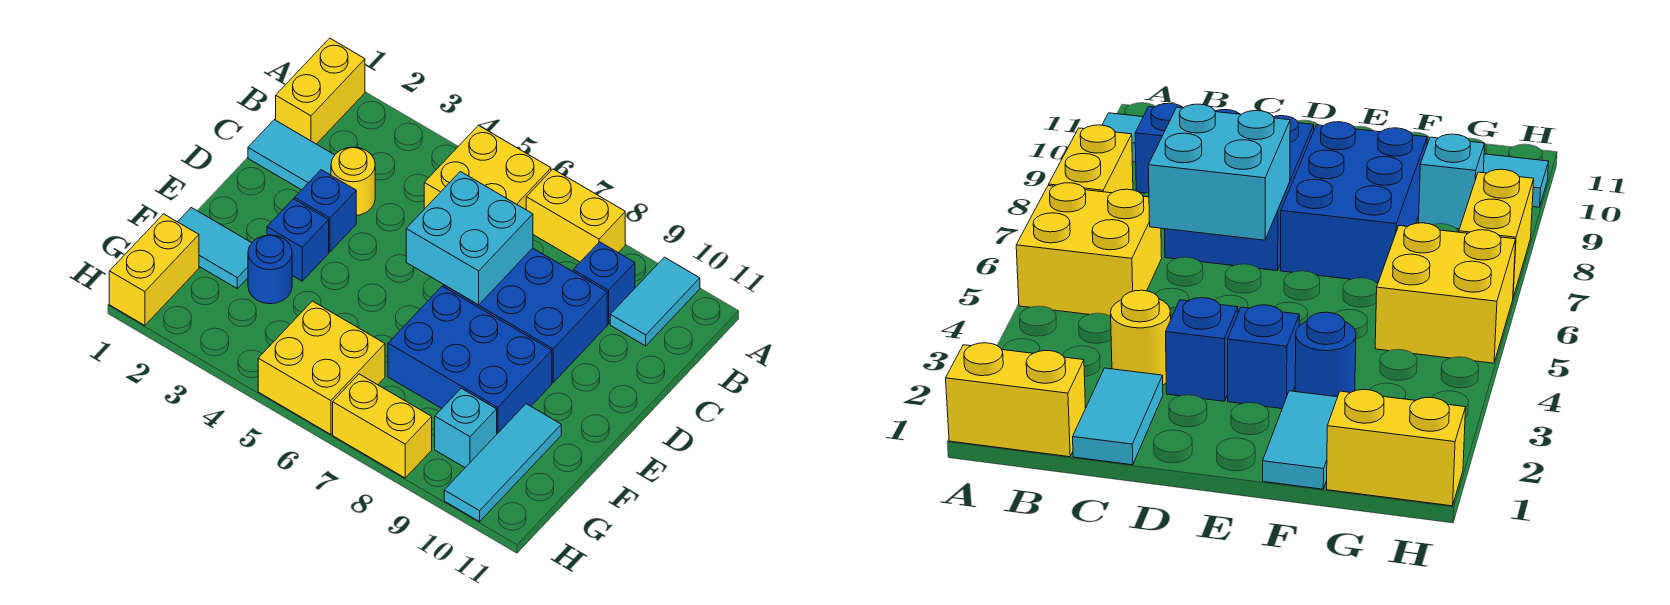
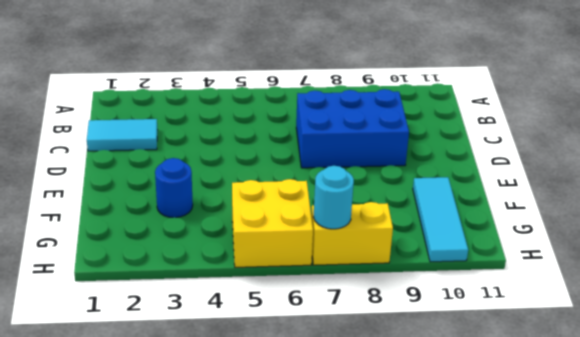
cyan round brick H7 level 2 -> none
none -> yellow brick A1:B1 level 1
none -> yellow brick A5:B6 level 1
none -> yellow brick A7:A8 level 1

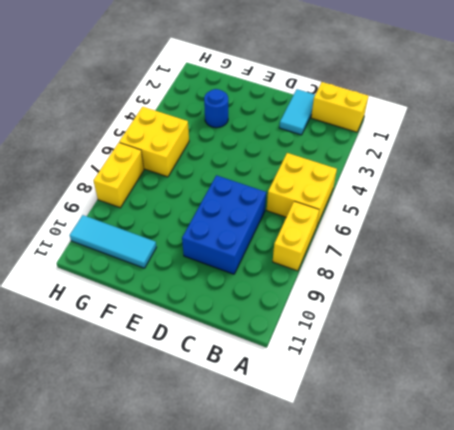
none -> cyan tile A10:B10 level 1
none -> blue brick B9 level 1
none -> yellow round brick C3 level 1

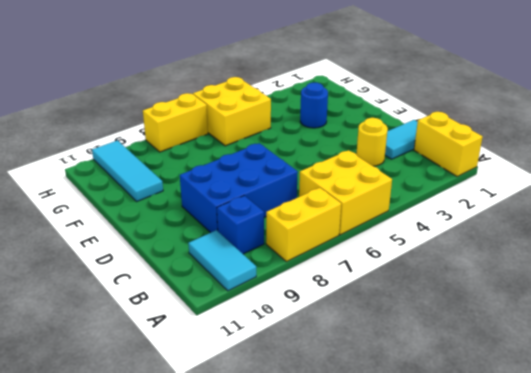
none -> blue brick D3 level 1
none -> blue brick E3 level 1
none -> blue brick E7:F9 level 1

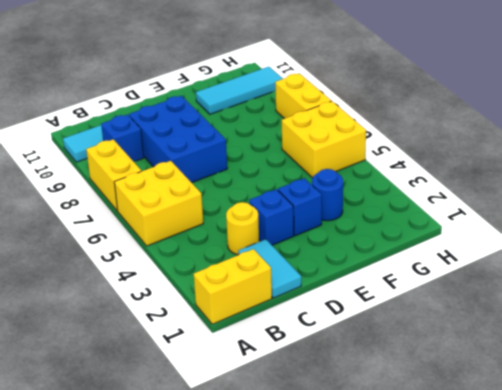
none -> blue brick E7:F9 level 1
none -> cyan tile F1:F2 level 1
none -> yellow brick G1:H1 level 1

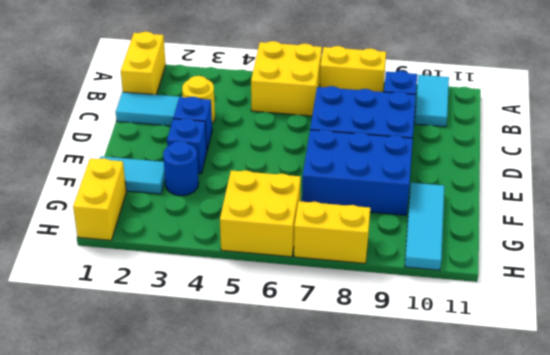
none -> cyan brick G9 level 1
none -> cyan brick C6:D7 level 2

